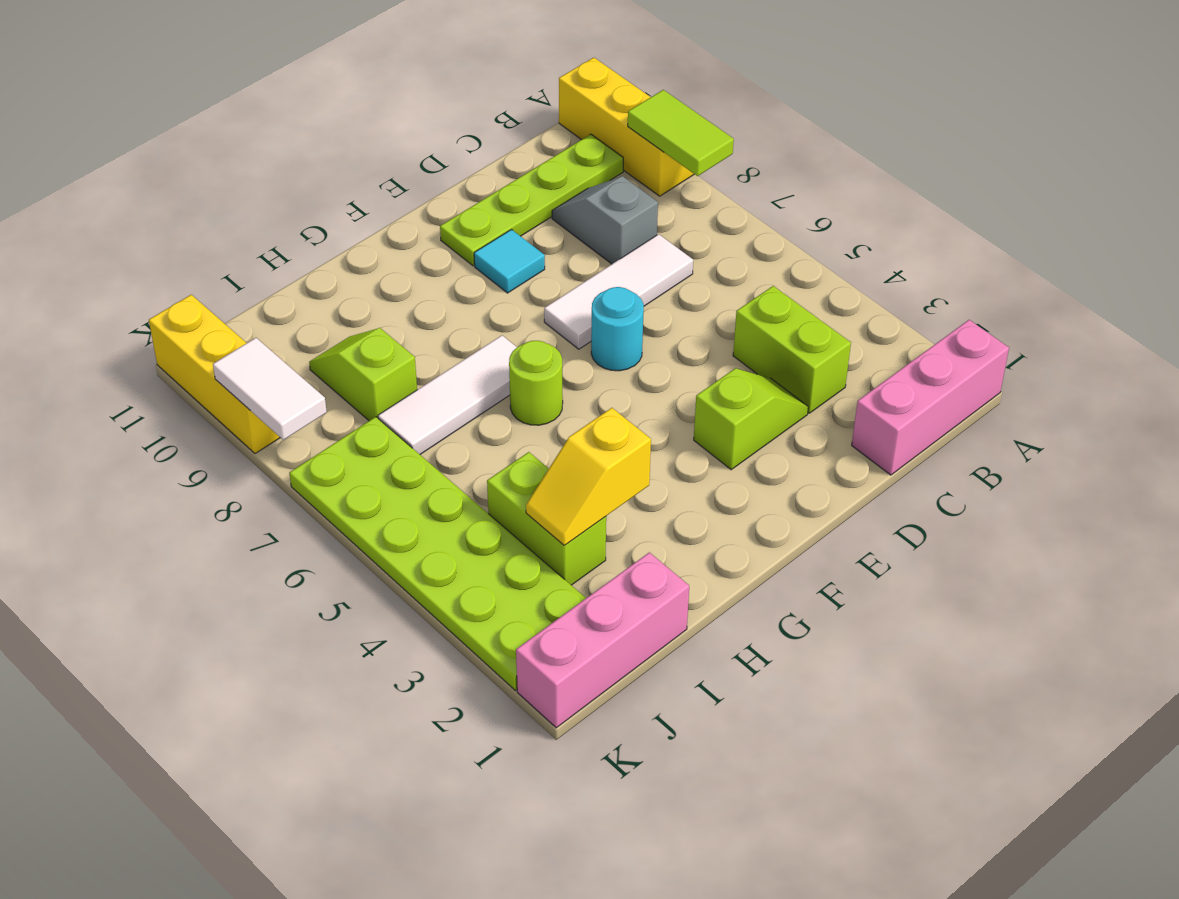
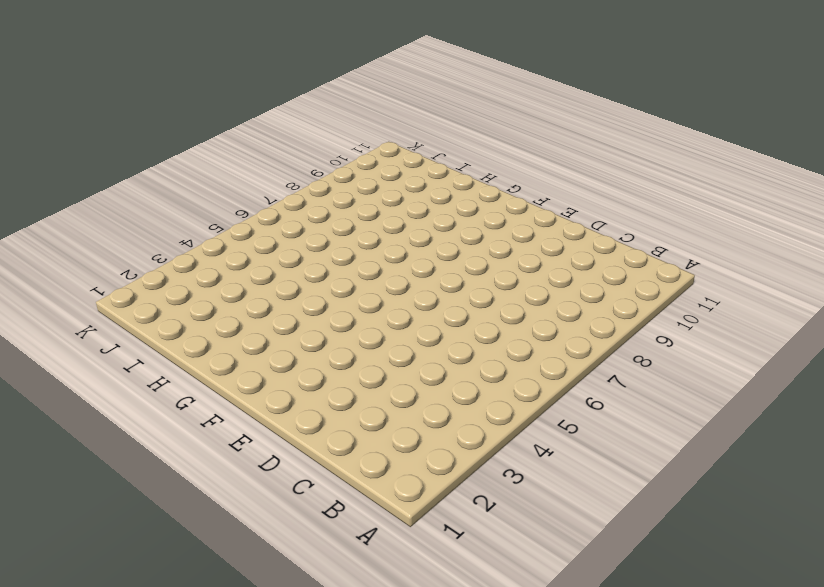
none -> pink brick A1:C1 level 1
none -> yellow brick A9:A11 level 1
none -> lime plate B10:E10 level 1

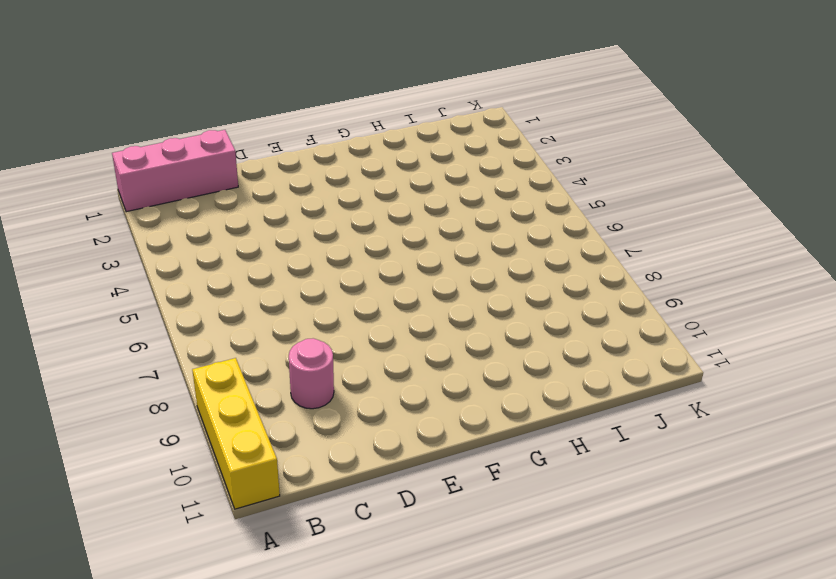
pink round brick C9 level 1 -> grey slope C8:C9 level 1 top 8
none -> lime plate B10:E10 level 1
none -> lime brick C3:C4 level 1
none -> white tile C7:E7 level 1

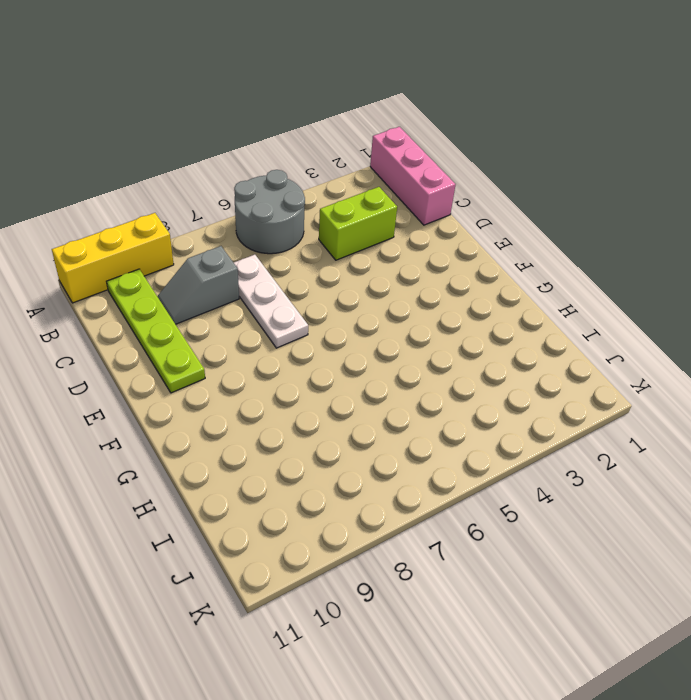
grey round brick A5:B6 level 1 -> none
white plate C7:E7 level 1 -> white tile C7:E7 level 1
none -> lime slope D3:E3 level 1 top E
none -> cyan round brick E6 level 1
none -> cyan tile E9 level 1

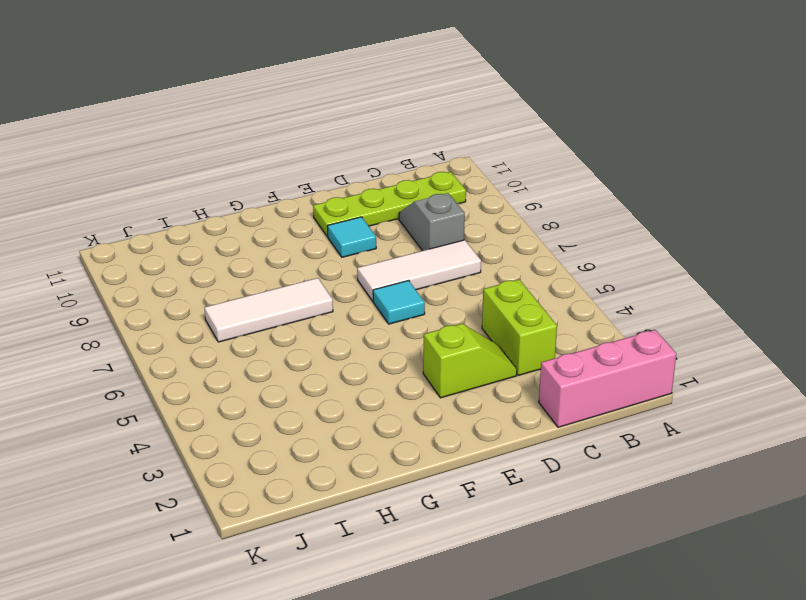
cyan tile E6 level 1 -> cyan round brick E6 level 1
none -> yellow brick A9:A11 level 1
none -> lime round brick G6 level 1
none -> pink brick I1:K1 level 1

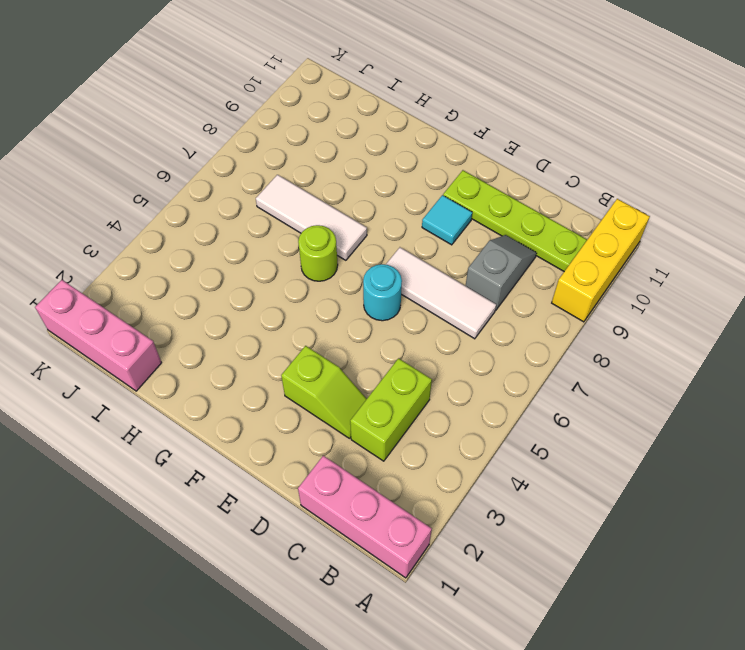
none -> lime brick I3:I4 level 1
none -> lime slope I8:I9 level 1 top 8
none -> lime plate J2:K7 level 1

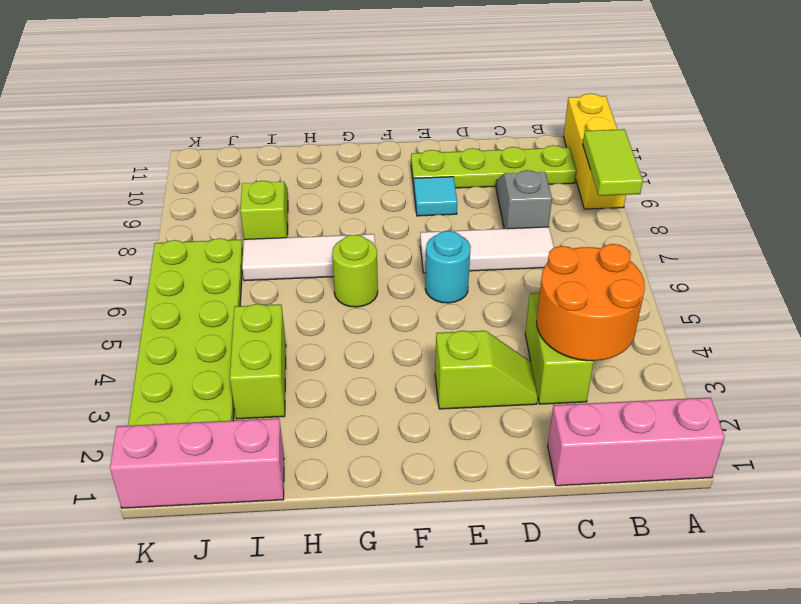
orange round brick B3:C4 level 2 -> none
none -> yellow brick K9:K11 level 1
none -> yellow slope H3:I3 level 2 top H
none -> white tile K8:K9 level 2

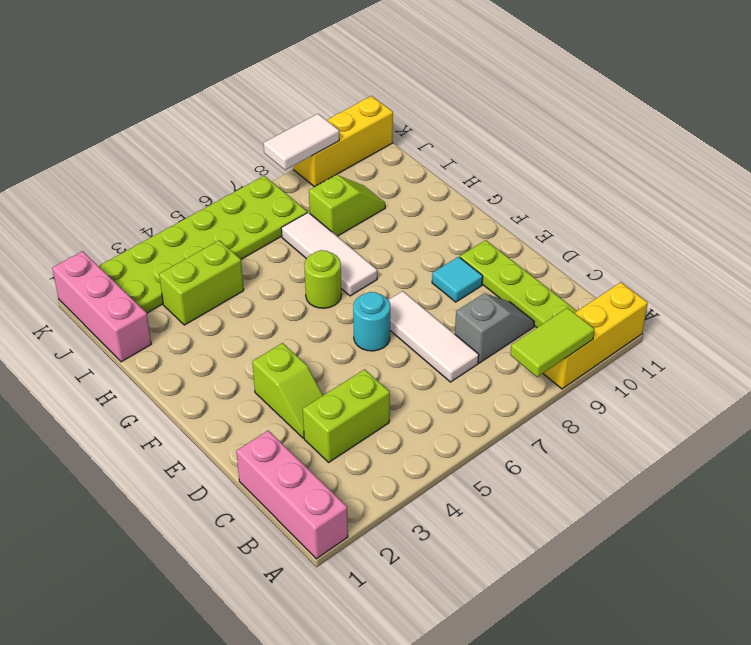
none -> yellow slope H3:I3 level 2 top H

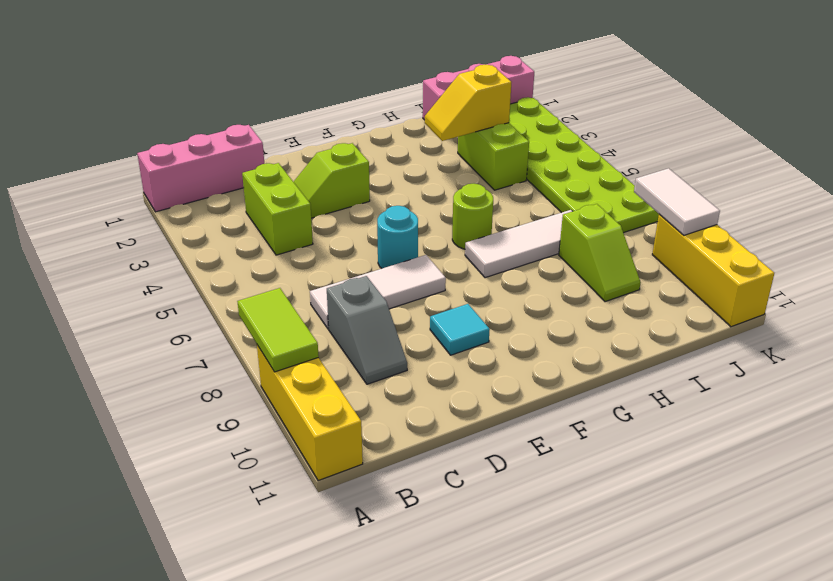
yellow slope H3:I3 level 2 top I -> yellow slope H3:I3 level 2 top H
none -> lime plate B10:E10 level 1

